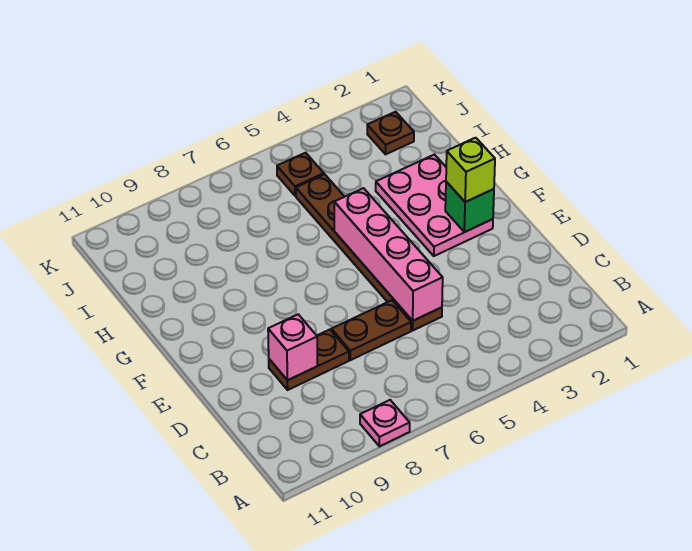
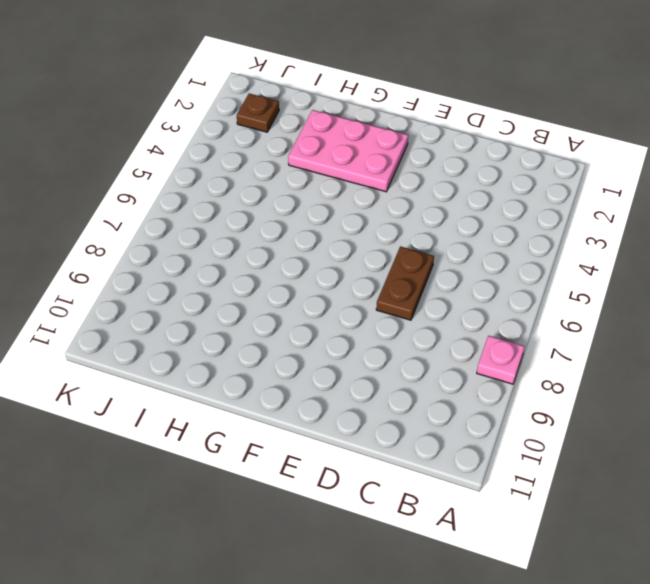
none -> brown plate D5:I5 level 1
none -> brown plate D8:D9 level 1

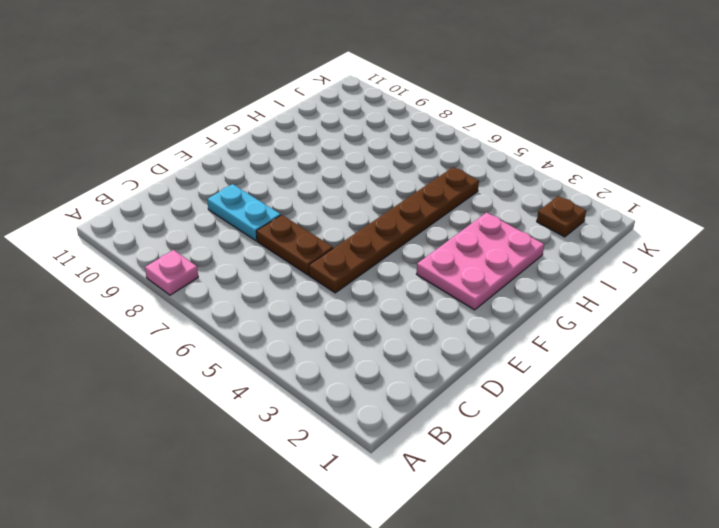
cyan plate D8:D9 level 1 -> brown plate D8:D9 level 1
none -> brown plate J5 level 1
none -> pink brick D5:G5 level 2

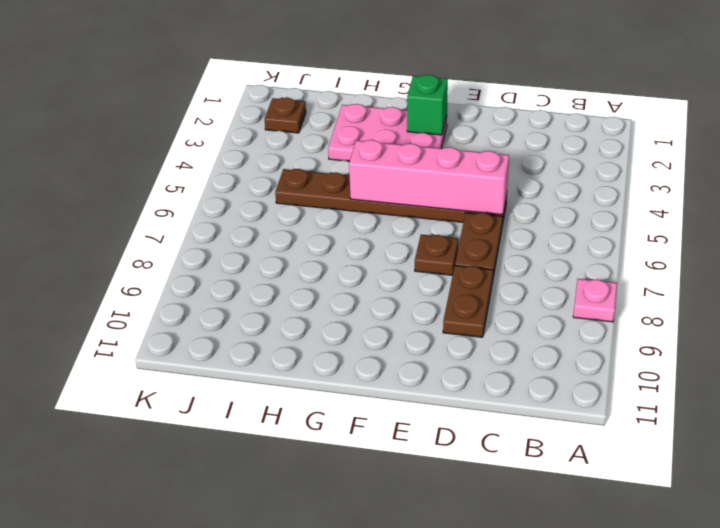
brown plate E7 level 1 -> brown plate J5 level 1
none -> pink brick D9 level 2
none -> lime brick F2 level 3

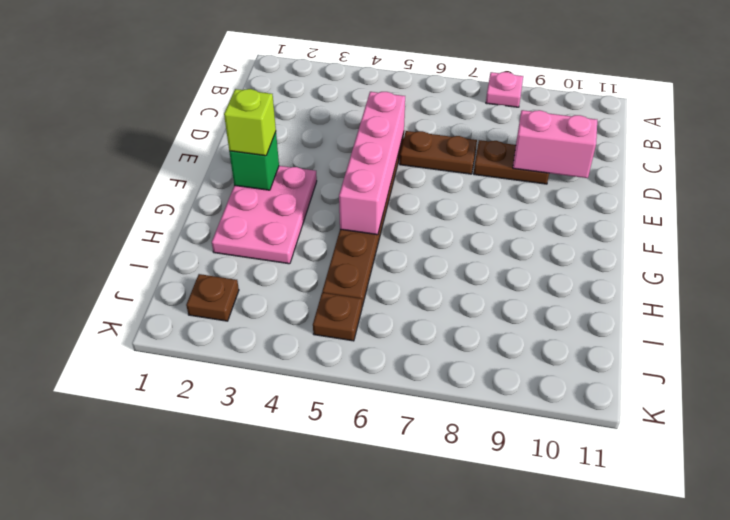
pink brick D9:D10 level 2 -> pink brick D9 level 2

